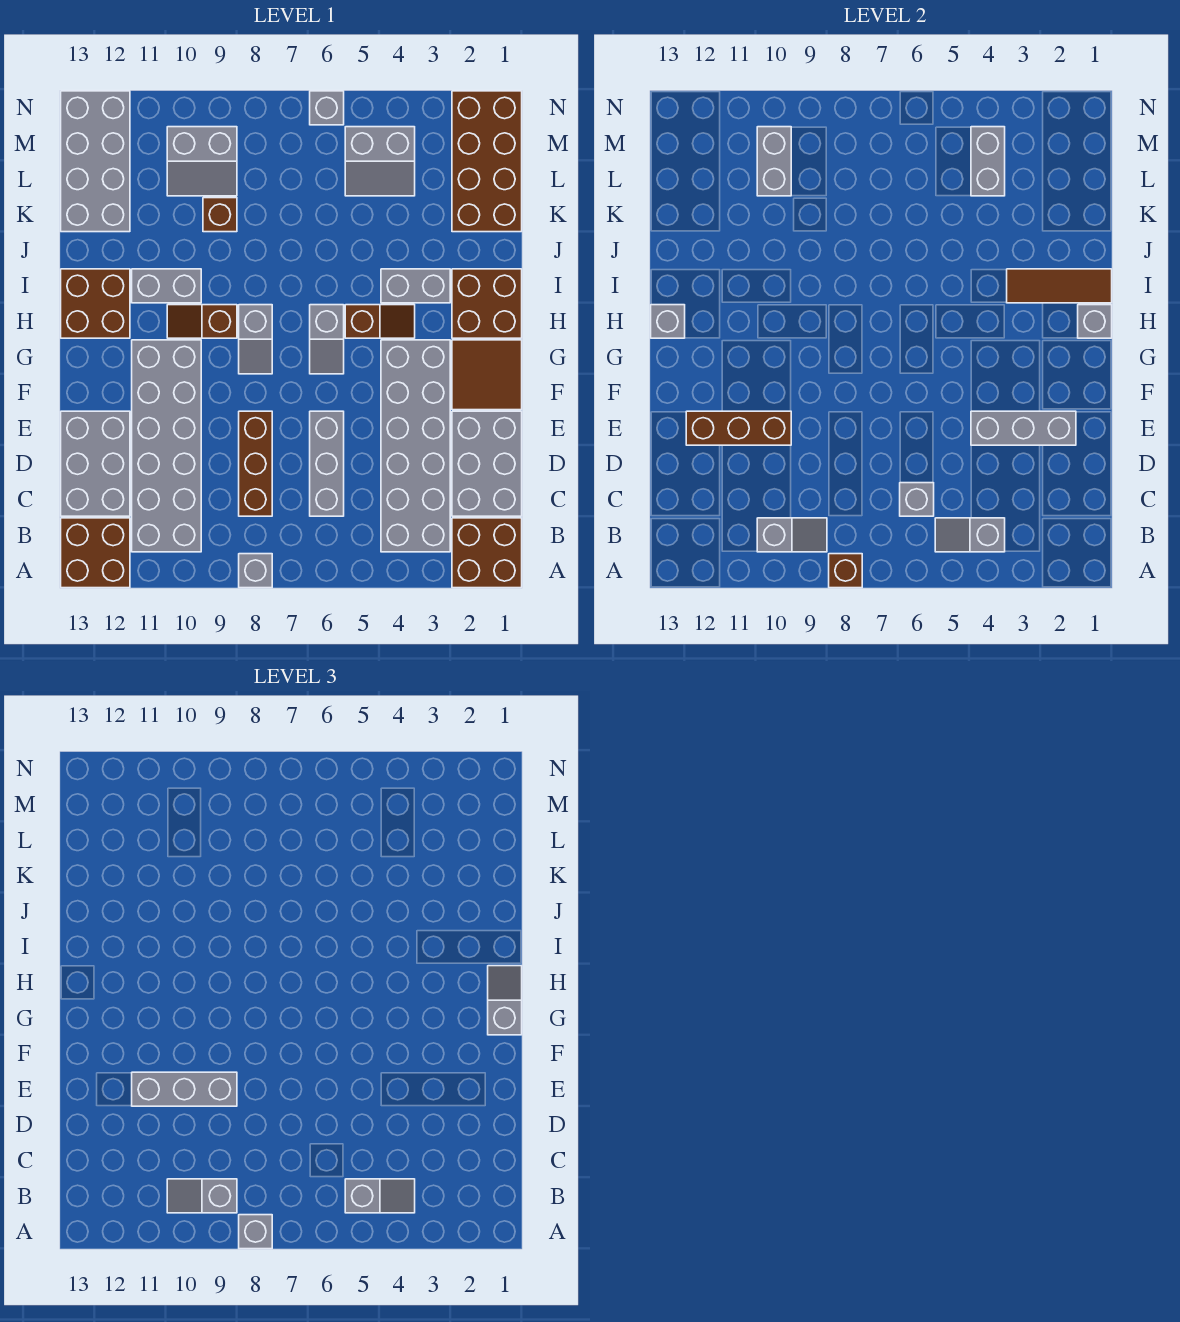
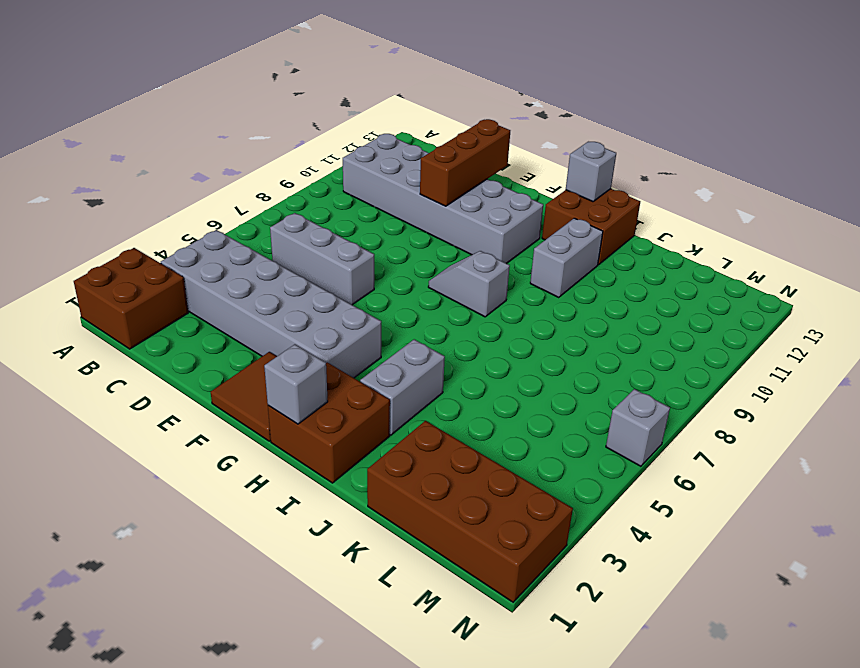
none -> grey brick A8 level 1
none -> brown brick A12:B13 level 1
none -> grey brick C1:E2 level 1
none -> brown brick C8:E8 level 1

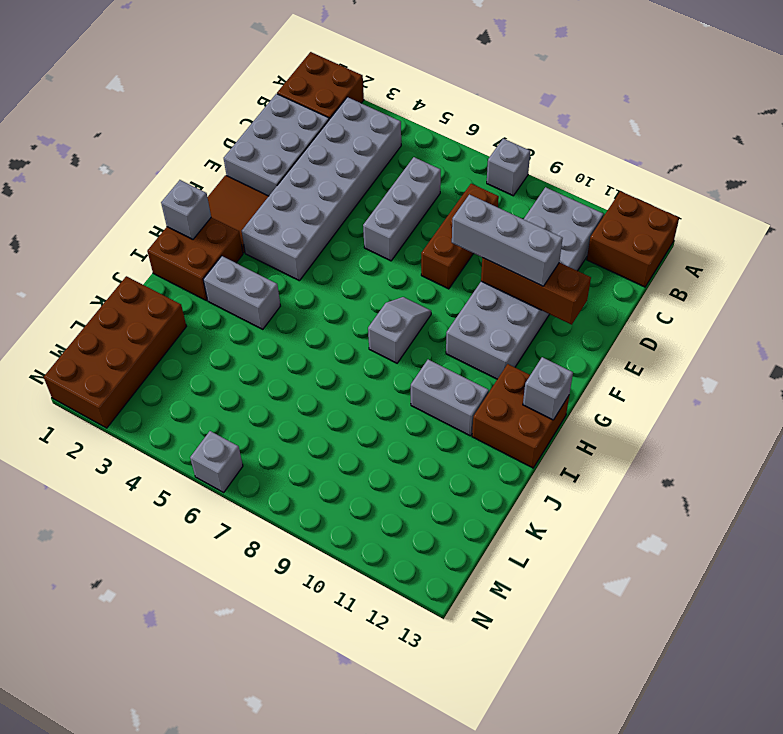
none -> grey brick C12:E13 level 1
none -> grey slope G6:H6 level 1 top H
none -> brown slope H4:H5 level 1 top 5
none -> brown slope H9:H10 level 1 top 9

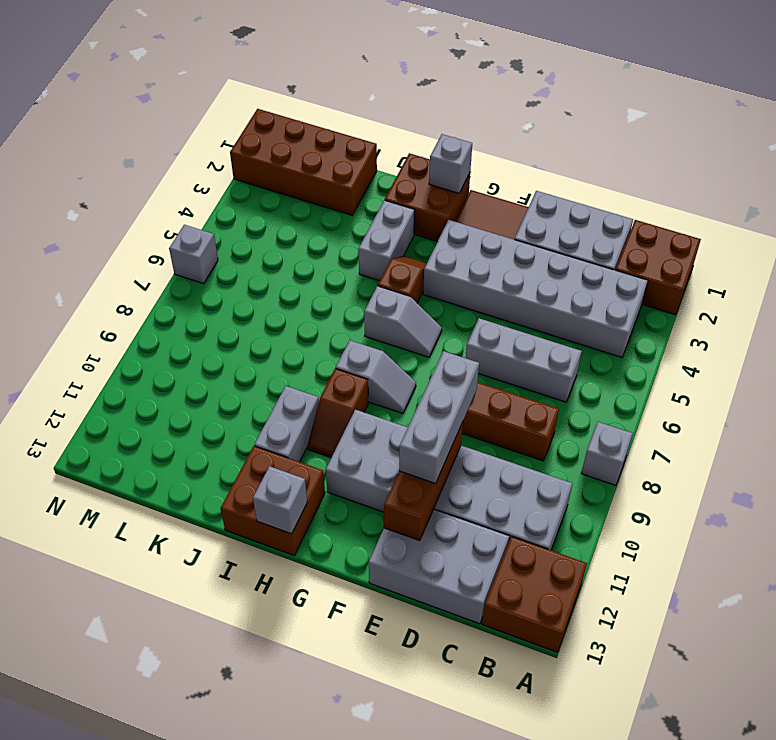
none -> brown brick K9 level 1
none -> grey brick K12:N13 level 1
none -> grey slope L4:M5 level 1 top M
none -> grey slope L9:M10 level 1 top M

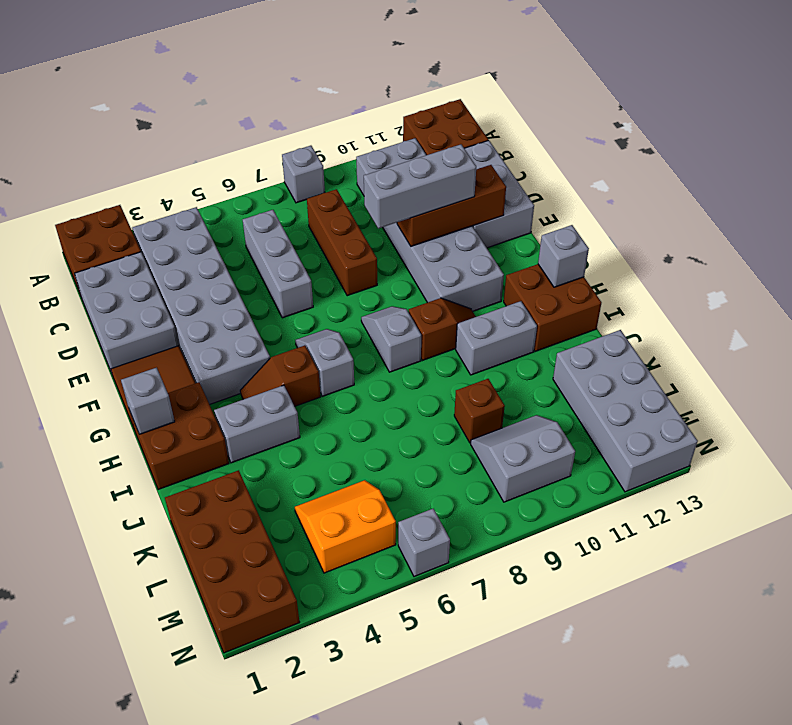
orange slope L4:M5 level 1 top M -> grey slope L4:M5 level 1 top M
none -> brown brick A8 level 2
none -> grey slope B4:B5 level 2 top 4
none -> grey slope B9:B10 level 2 top 10
none -> grey brick C6 level 2

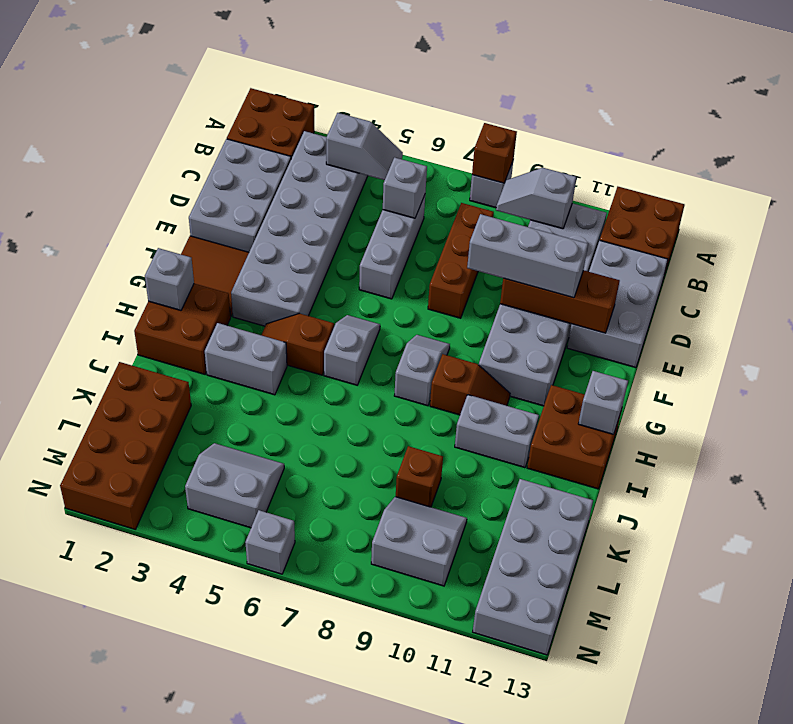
none -> grey brick E2:E4 level 2
none -> brown tile I1:I3 level 2
none -> grey brick L4:M4 level 2
none -> grey brick L10:M10 level 2

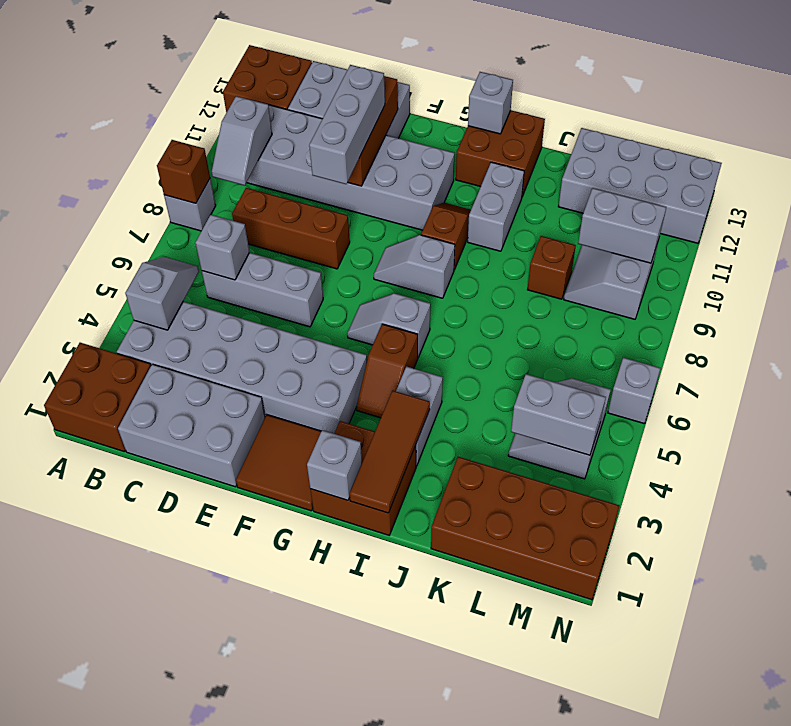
none -> grey brick E2:E4 level 2
none -> grey brick A8 level 3
none -> grey slope B4:B5 level 3 top 5
none -> grey slope B9:B10 level 3 top 9

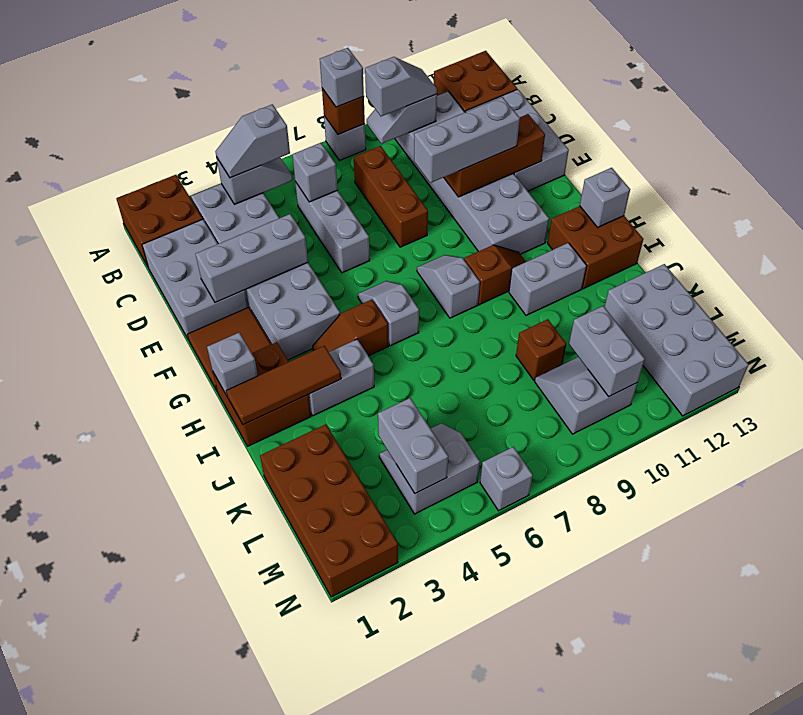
none -> grey slope G1:H1 level 3 top G

